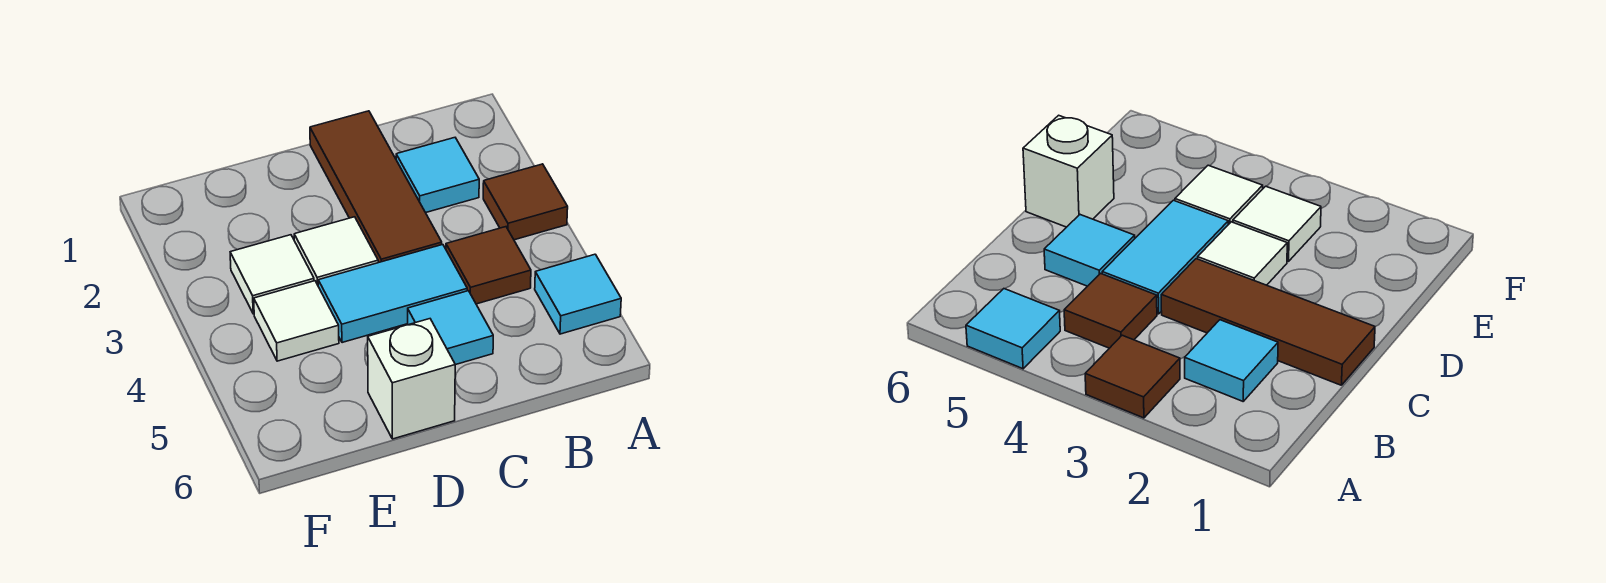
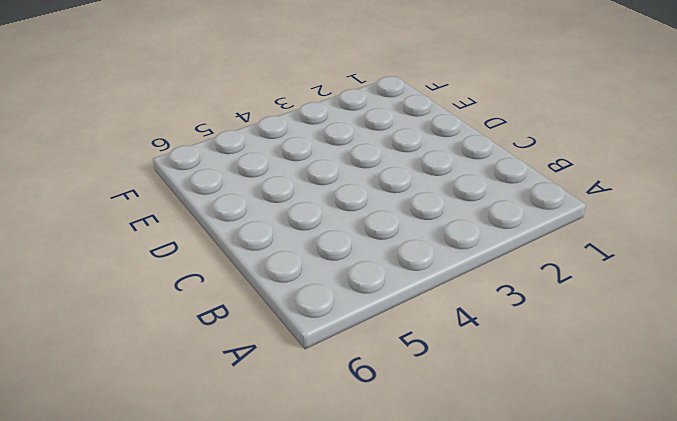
none -> brown tile A3 level 1
none -> cyan tile A5 level 1

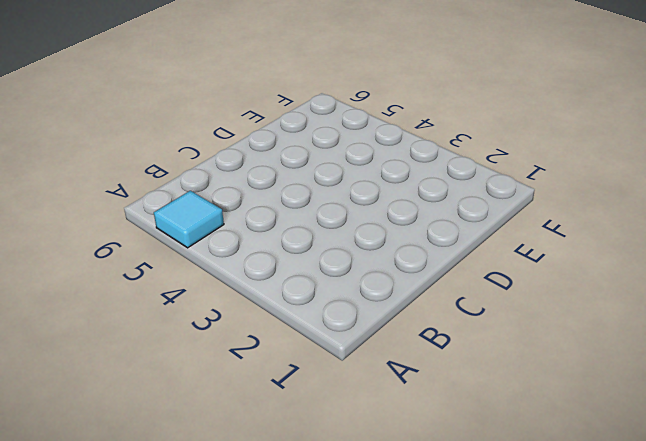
none -> brown tile A3 level 1
none -> cyan tile B2 level 1

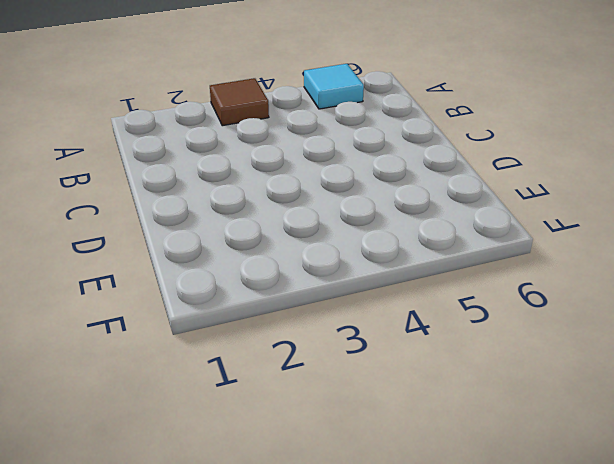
none -> cyan tile B2 level 1
none -> brown tile B4 level 1

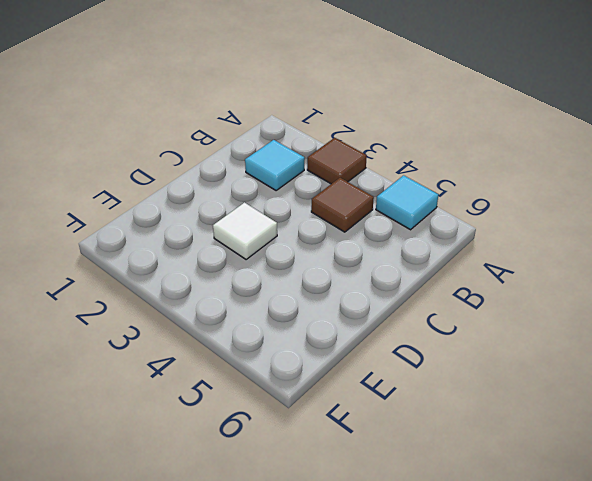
none -> brown tile C1:C3 level 1
none -> cyan tile C4:D4 level 1

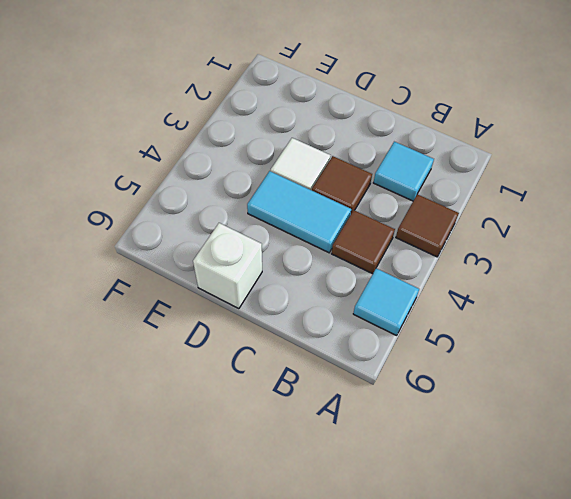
brown tile C3 level 1 -> brown tile C1:C3 level 1
none -> cyan tile C5 level 1
none -> white tile E3 level 1

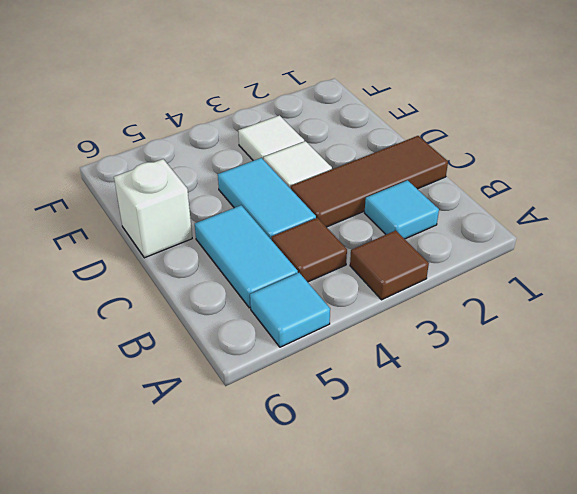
cyan tile B5:C5 level 1 -> cyan tile C5 level 1
none -> white tile E4 level 1

